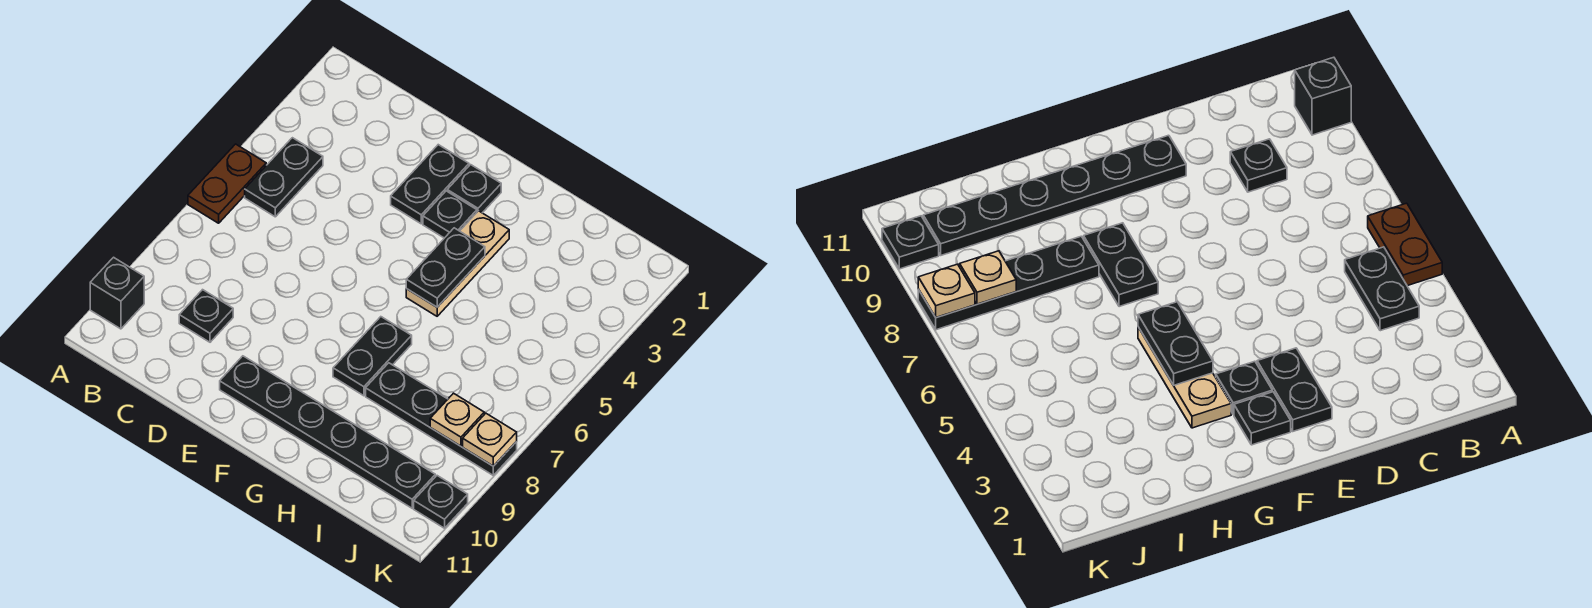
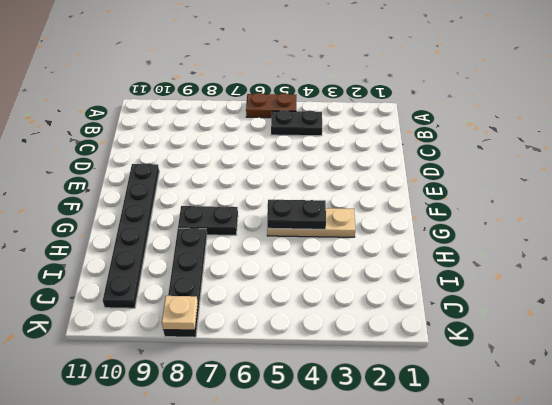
none -> black brick A10 level 1
none -> black plate C9 level 1
none -> black plate E2:E3 level 1

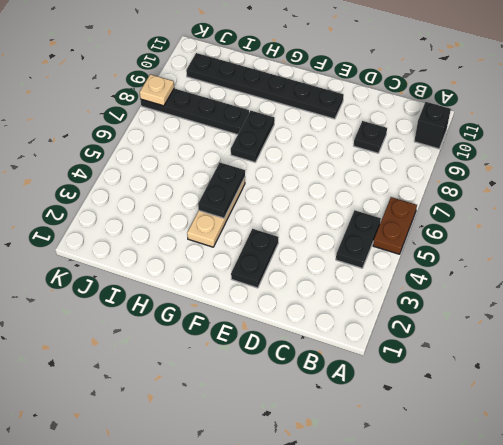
none -> black plate F2 level 1
none -> black plate F3 level 1
none -> black plate K10 level 1

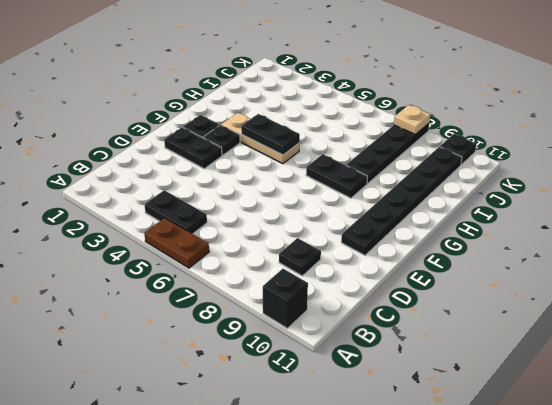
none -> tan plate J8 level 2

